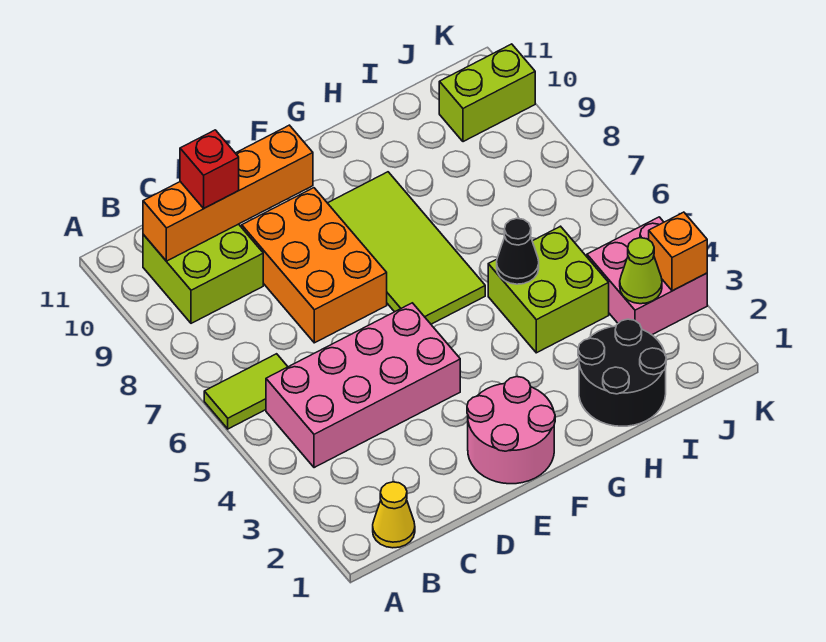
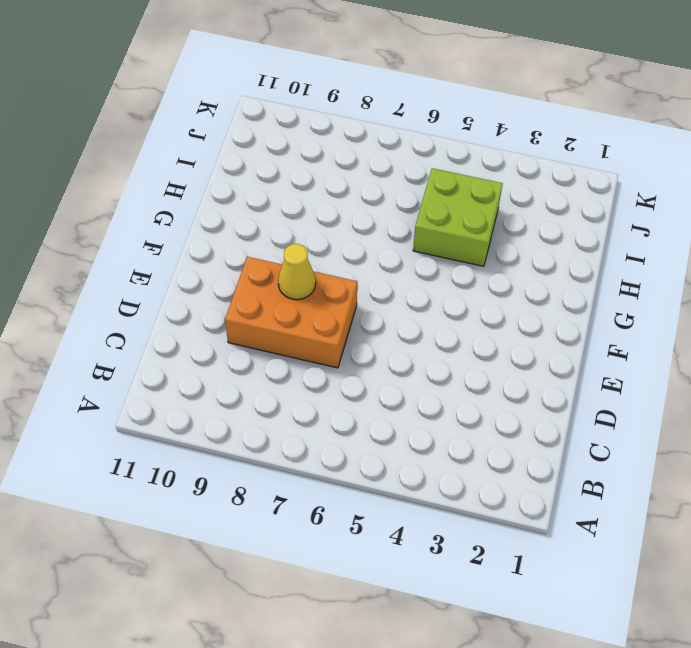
yellow cone E8 level 2 -> yellow cone B1 level 1
none -> lime tile A6:B6 level 1
none -> pink brick B4:E5 level 1
none -> lime brick B9:C10 level 1

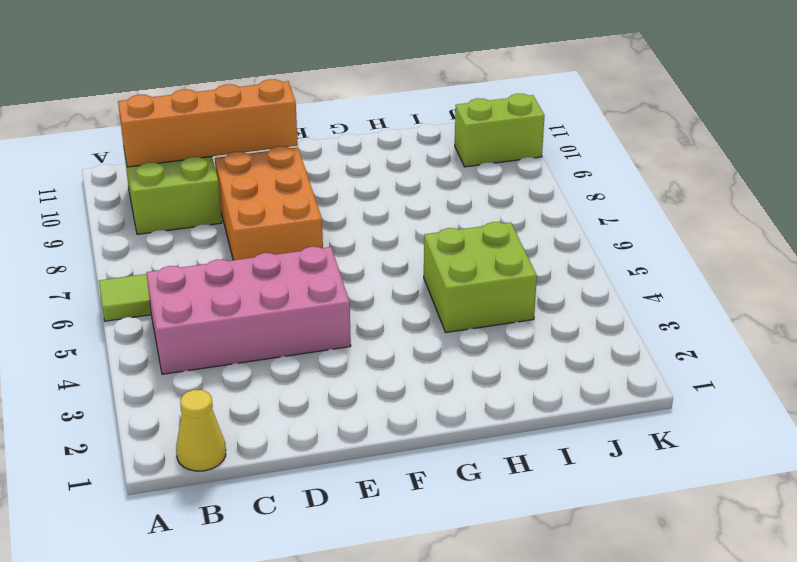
none -> pink round brick E1:F2 level 1
none -> lime tile F6:G9 level 1
none -> black round brick H1:I2 level 1

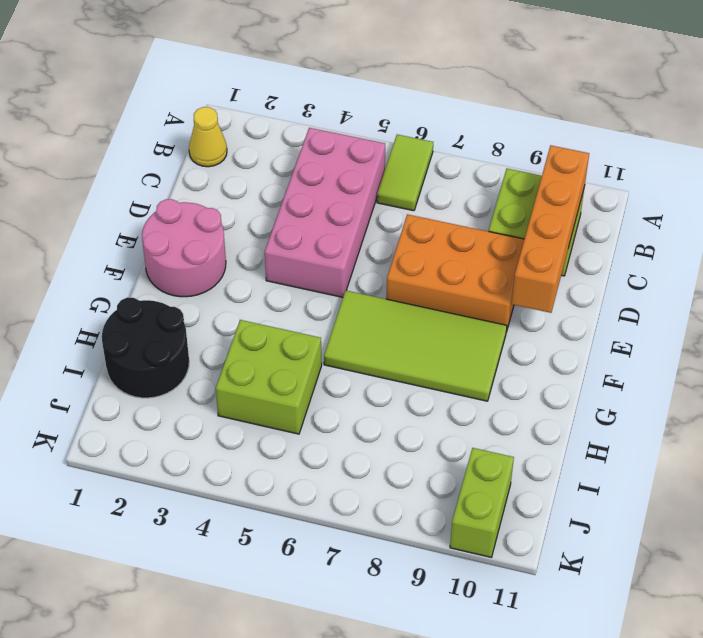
none -> pink brick J3:K4 level 1
none -> black cone H5 level 2
none -> lime cone J3 level 2

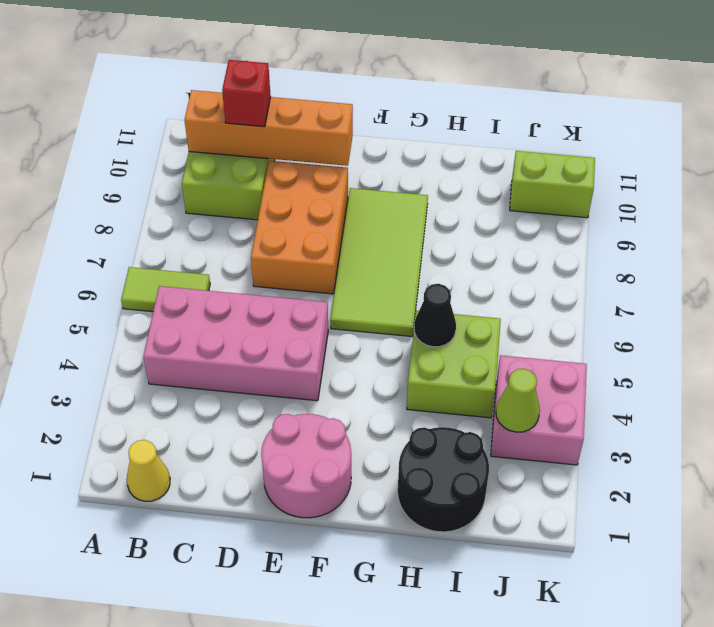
none -> orange brick K3 level 2

